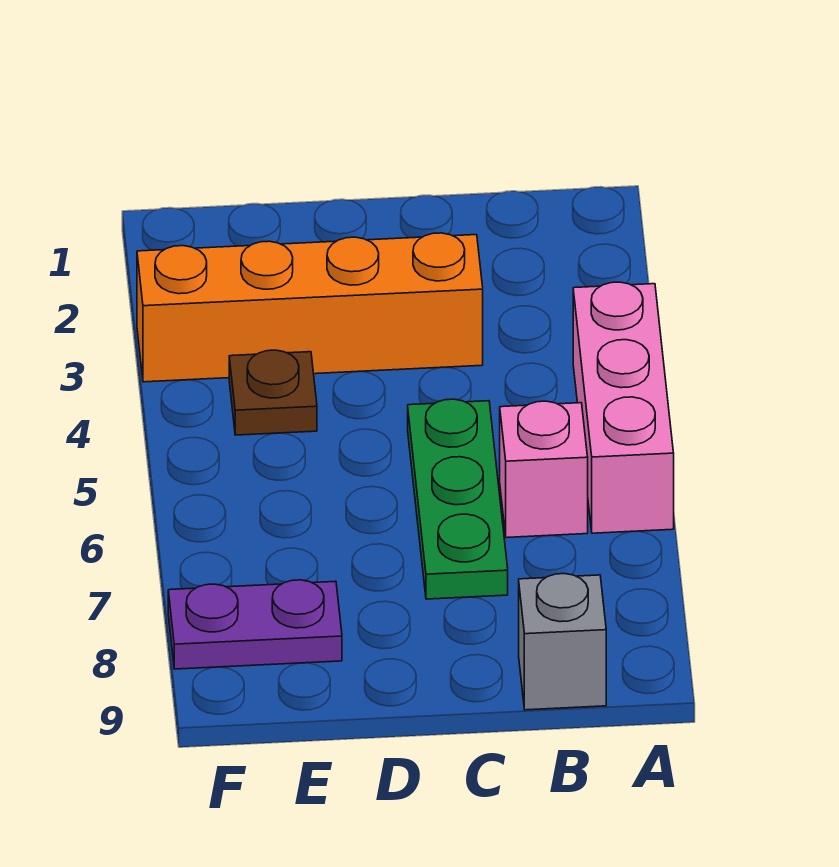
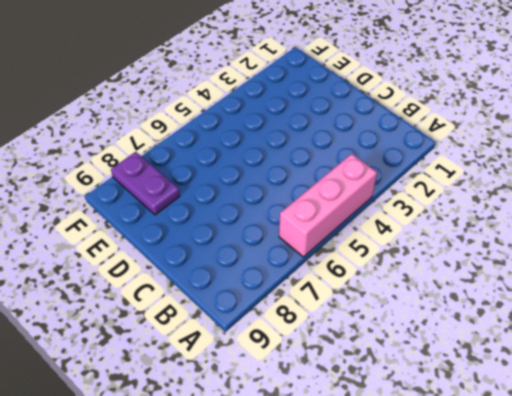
none -> pink brick B6 level 1
none -> grey brick B9 level 1

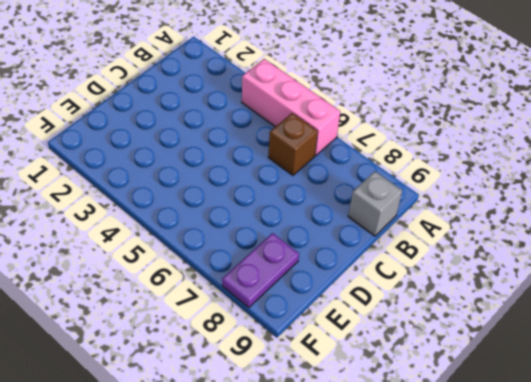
brown brick B6 level 1 -> pink brick B6 level 1
none -> orange brick C3:F3 level 1
none -> green plate C5:C7 level 1

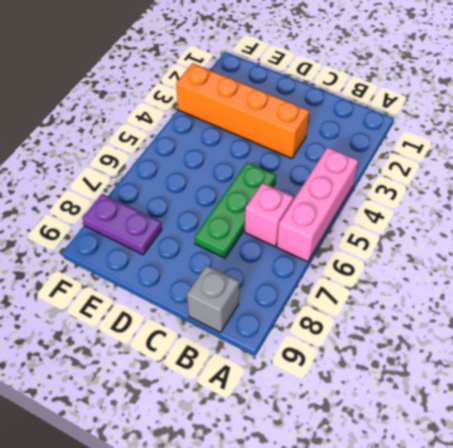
none -> brown plate E4 level 1

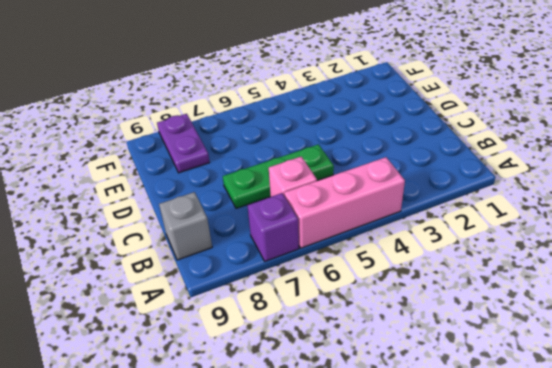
purple brick A7 level 1 -> none
none -> orange brick C3:F3 level 1
none -> brown plate E4 level 1

